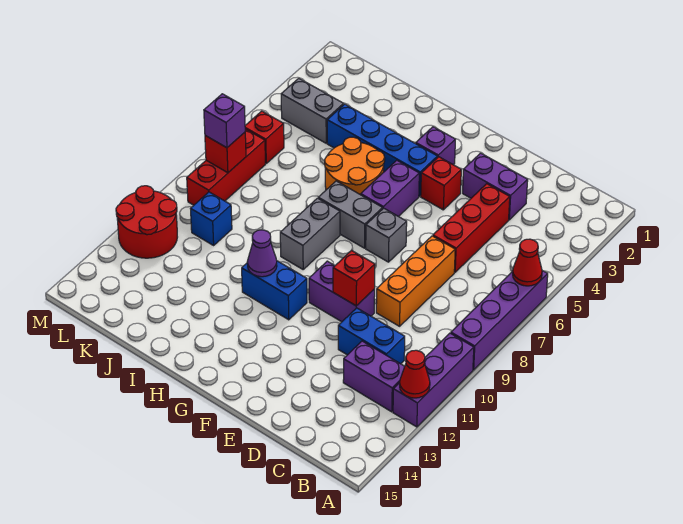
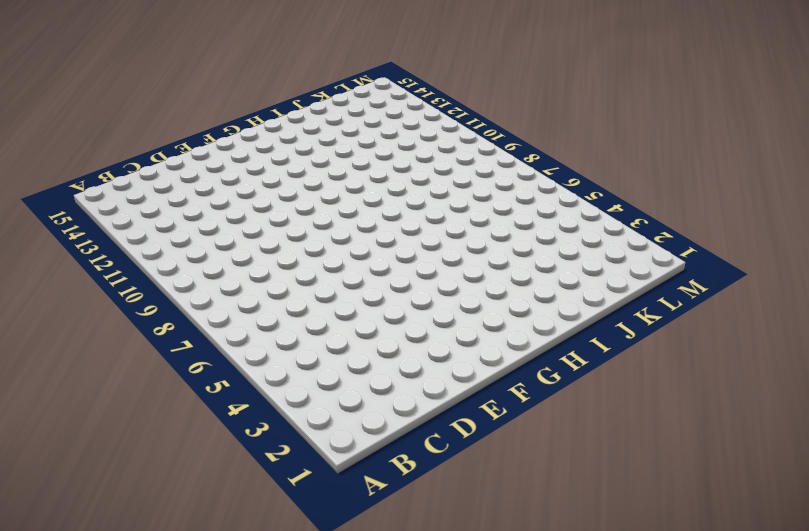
none -> purple brick A6:A9 level 1
none -> purple brick A10:A12 level 1
none -> purple brick B12:C12 level 1

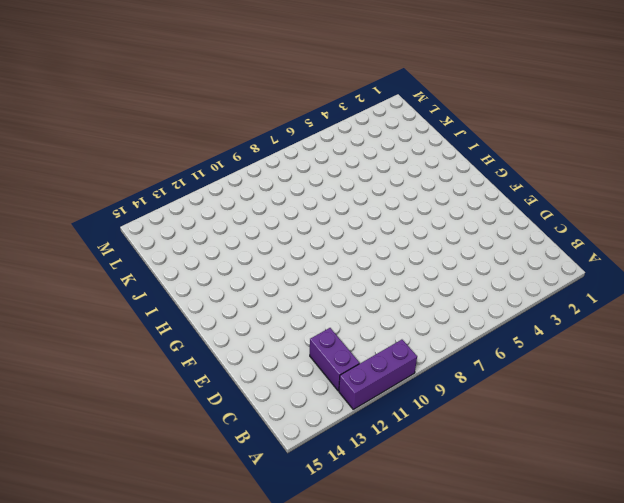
none -> purple brick A6:A9 level 1
none -> blue brick C11:D11 level 1
none -> purple brick D3:E3 level 1

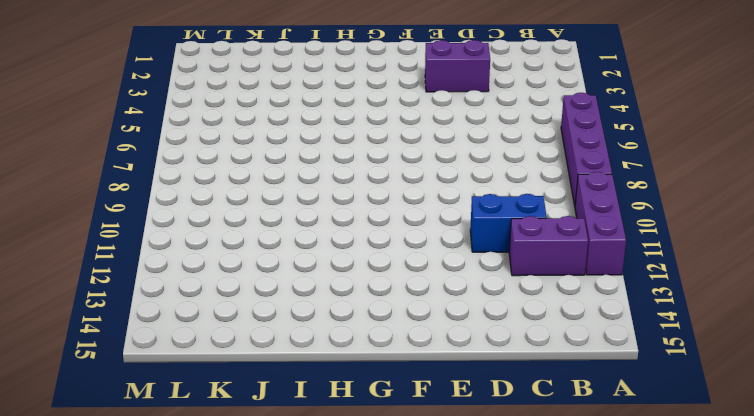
none -> red brick D4:D6 level 1
none -> orange brick D7:D9 level 1
none -> purple brick E10:F10 level 1

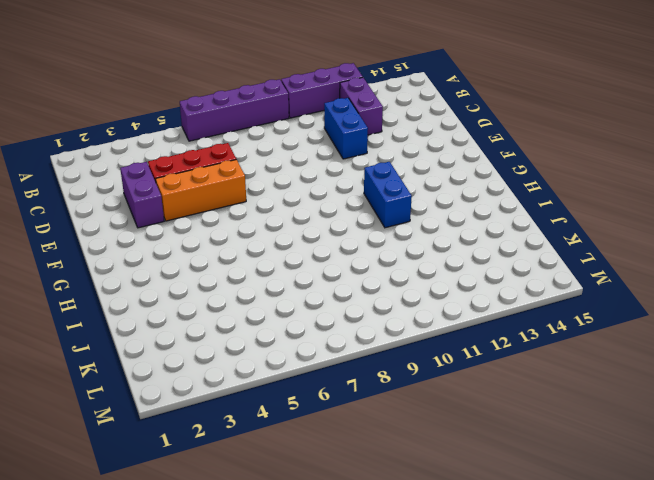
orange brick E4:E6 level 1 -> orange brick D7:D9 level 1
none -> purple brick E10:F10 level 1
none -> red brick F4 level 1
none -> grey brick F7 level 1

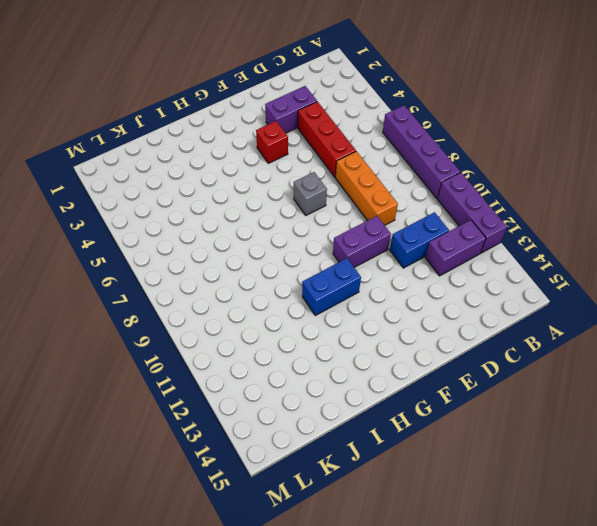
none -> purple brick G3 level 1
none -> blue brick G4:J4 level 1
none -> purple brick G5:G6 level 1

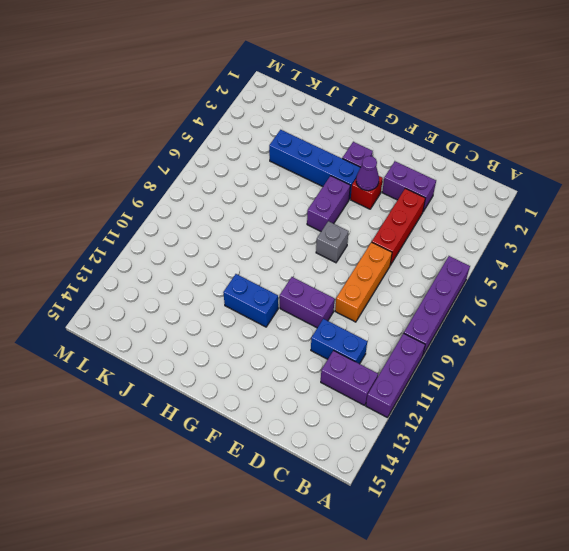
purple cone F4 level 2 -> purple cone H11 level 2
none -> grey brick G7:H7 level 1
none -> orange round brick H5:I6 level 1
none -> grey brick H8:H9 level 1

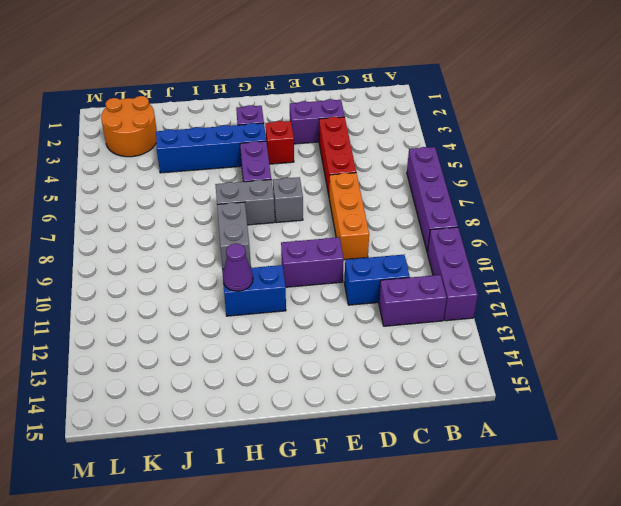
orange round brick K2:L3 level 1 -> orange round brick H5:I6 level 1
none -> grey brick K4:L4 level 1
none -> blue brick K10 level 1
none -> red brick L6 level 1

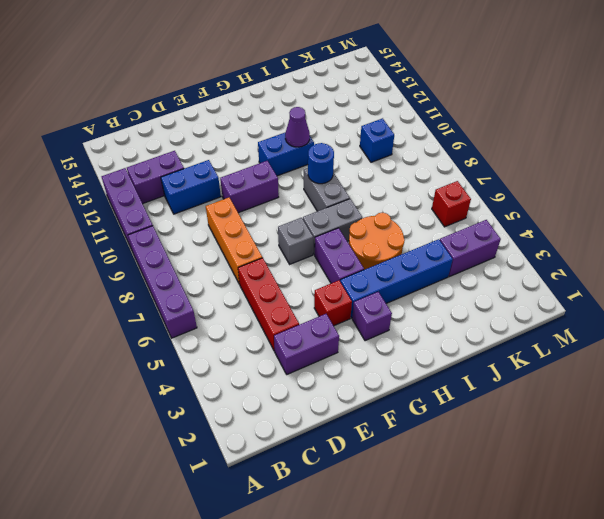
blue round brick H9 level 2 -> none
purple brick K4:L4 level 1 -> grey brick K4:L4 level 1
none -> red brick L7:L9 level 1
none -> red round brick L11:M12 level 1
none -> red cone A6 level 2

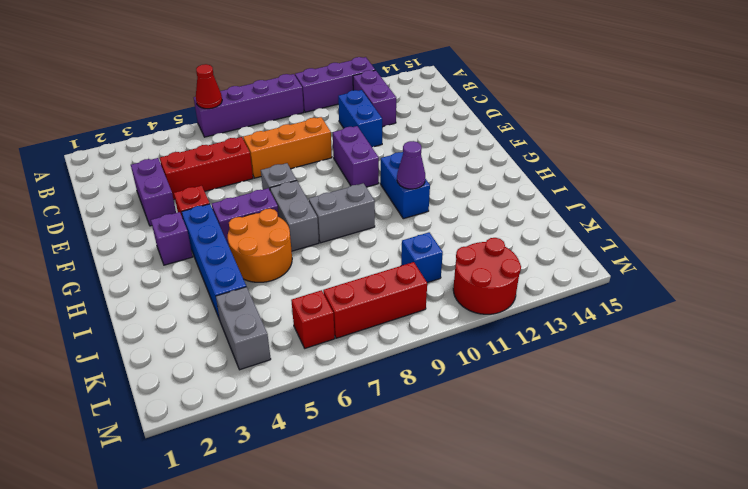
none -> red cone A12 level 2
none -> red brick E10 level 2
none -> red brick L8 level 2

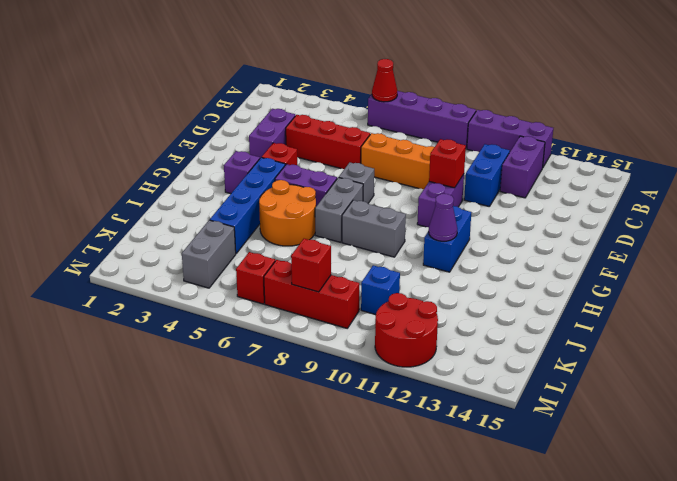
none -> red cone A12 level 2
none -> purple brick L8 level 3

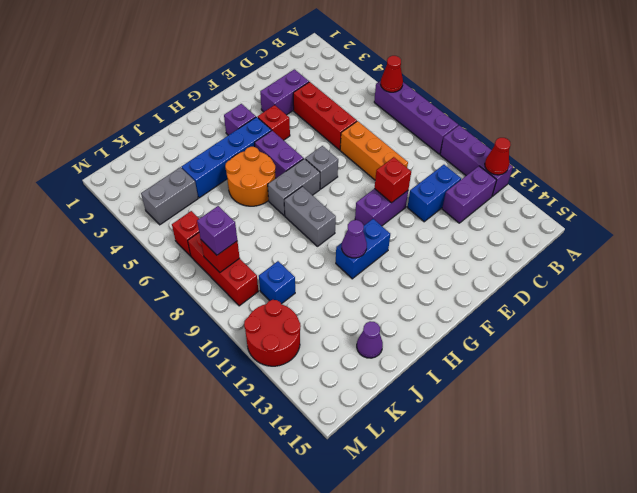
purple cone J14 level 1 -> none

